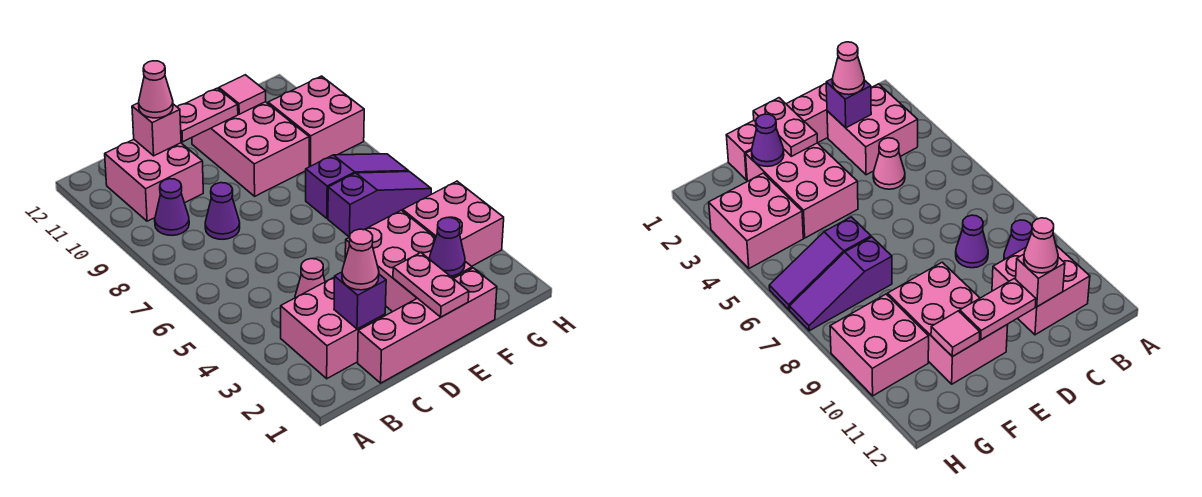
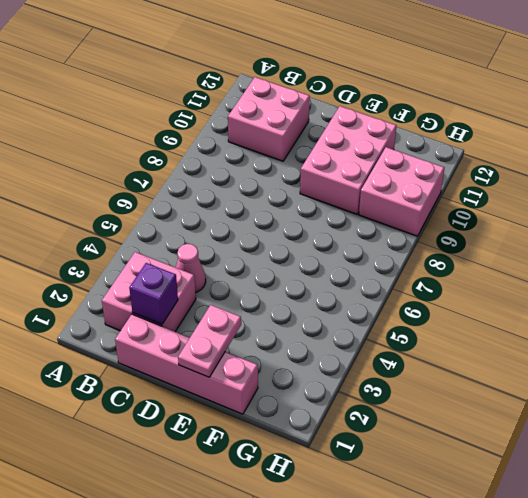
none -> purple cone B9 level 1
none -> purple cone C8 level 1
none -> pink brick E2:F4 level 1

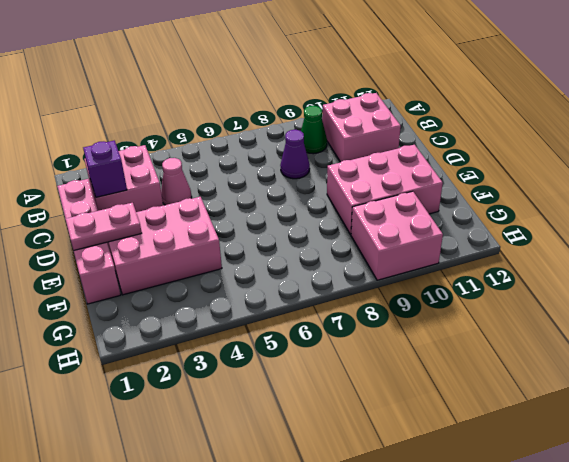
green cone B9 level 1 -> purple cone B9 level 1
none -> purple slope F6:H6 level 1 top F
none -> purple slope F7:H7 level 1 top F
none -> pink brick G3:H4 level 1

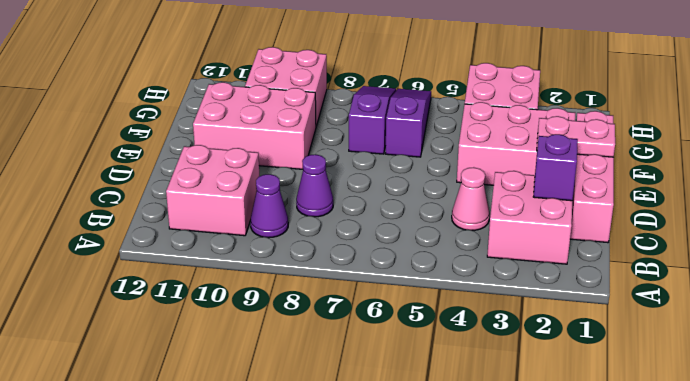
none -> pink brick C11 level 2
none -> pink plate D11:E11 level 2
none -> purple cone F2 level 2

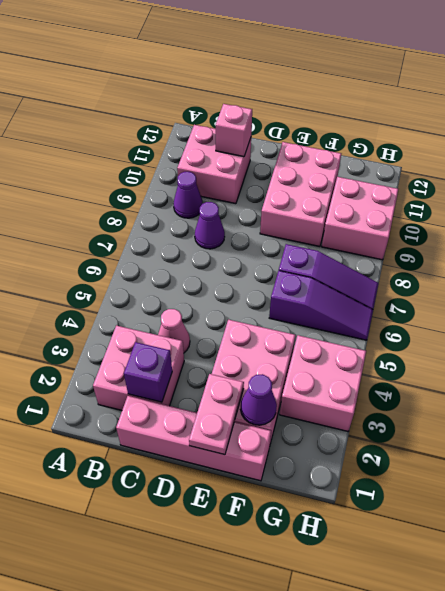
none -> pink plate D11:E11 level 2
none -> pink tile F11 level 2
none -> pink cone C2 level 3

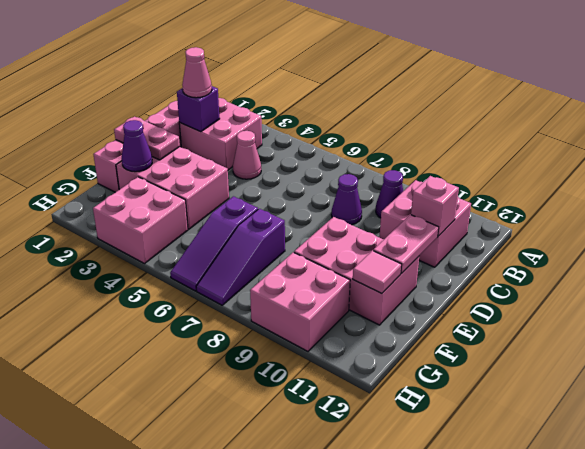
none -> pink cone C11 level 3

